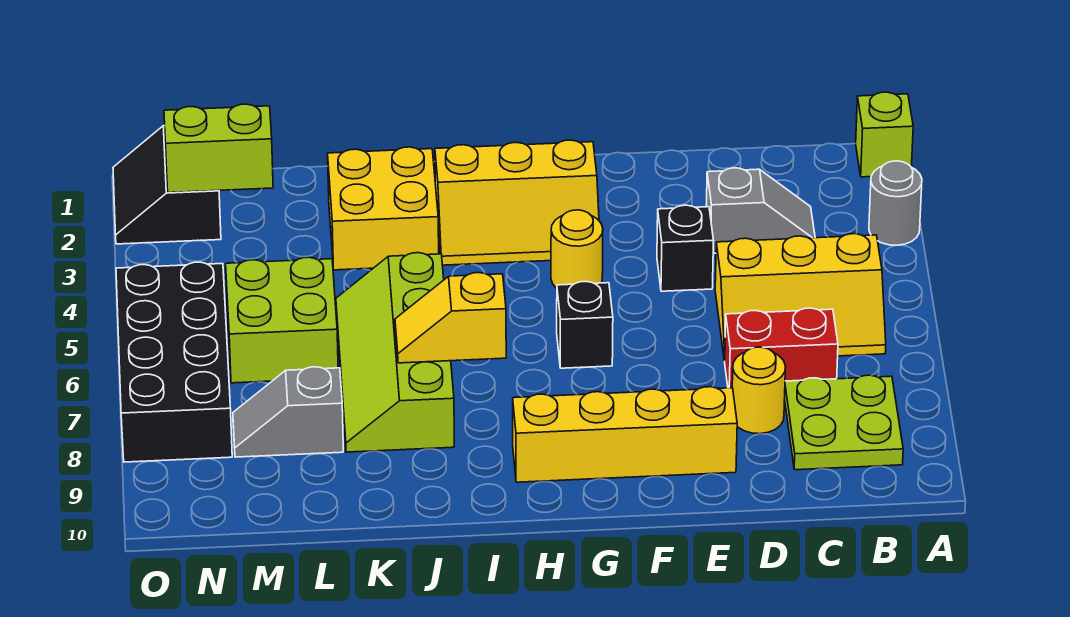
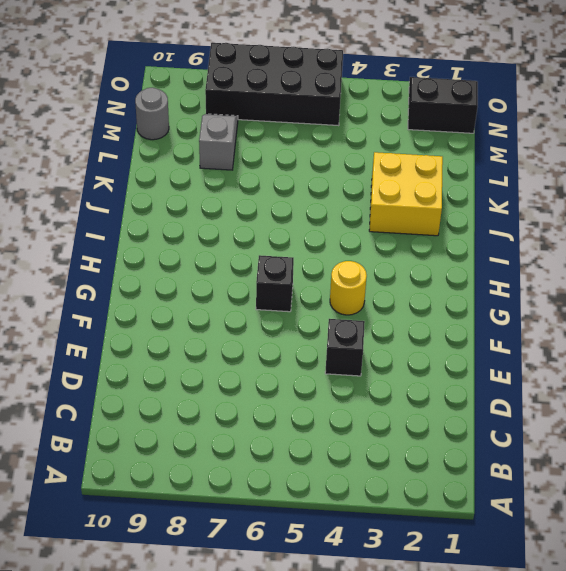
grey round brick M10 level 1 -> grey round brick A3 level 1
none -> lime brick A1 level 1
none -> yellow slope B5:D6 level 1 top 5
none -> lime plate B8:C9 level 1

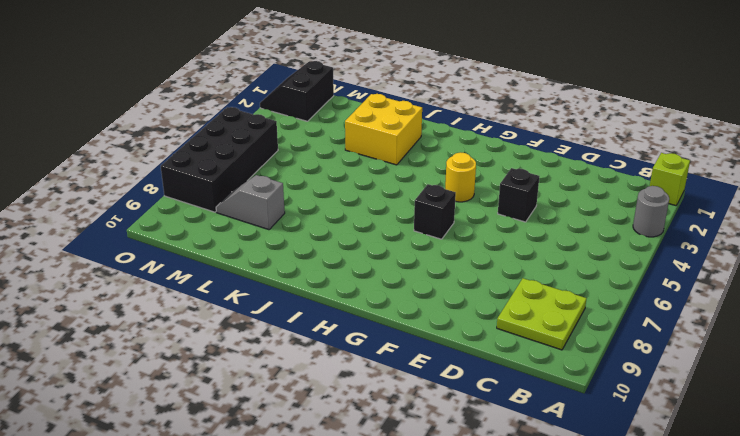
none -> yellow slope B5:D6 level 1 top 5
none -> grey slope C3:D3 level 1 top D
none -> red brick C7:D7 level 1

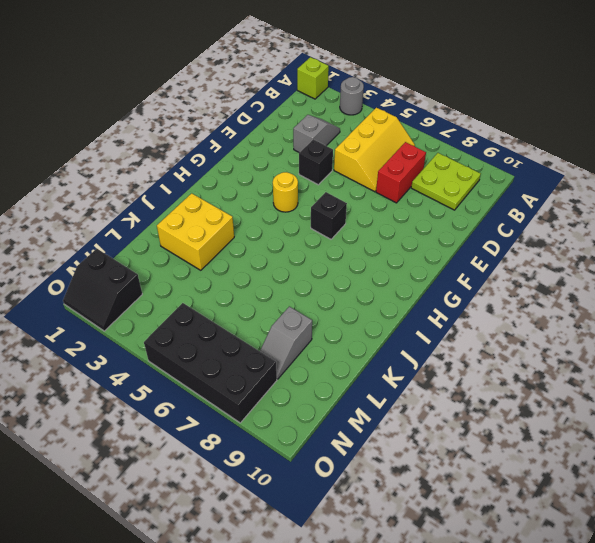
none -> yellow round brick D8 level 1
none -> yellow brick E9:H9 level 1
none -> yellow slope G2:I3 level 1 top 2

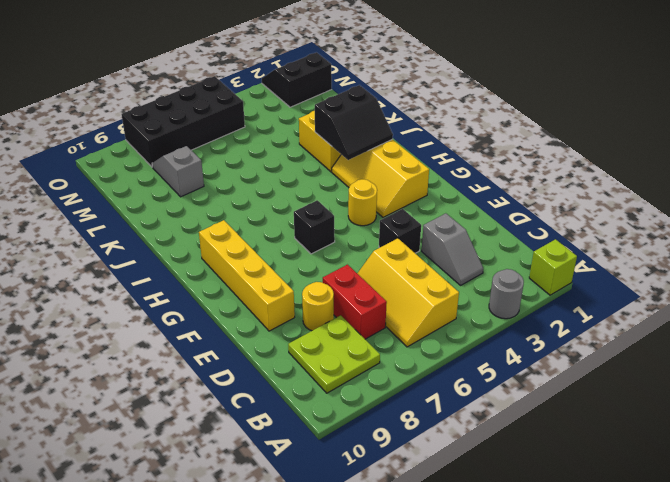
black slope I2:J3 level 2 top J -> none
none -> lime slope J5:K8 level 1 top J
none -> lime brick L5:M6 level 1
none -> yellow slope I7:J7 level 2 top I

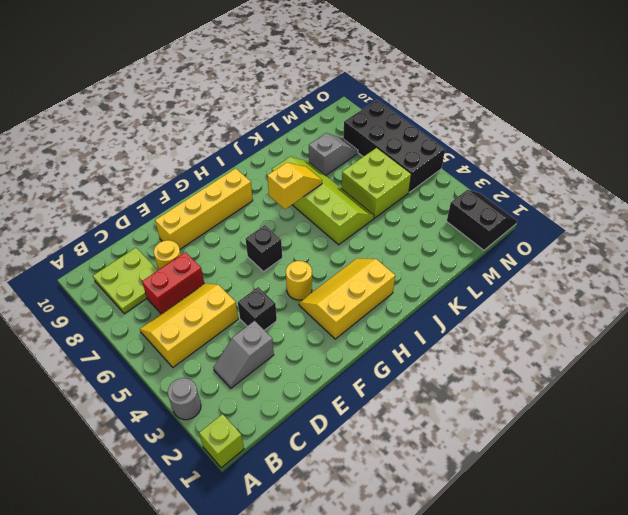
none -> yellow brick J2:K3 level 1
none -> lime brick M2:N2 level 2

